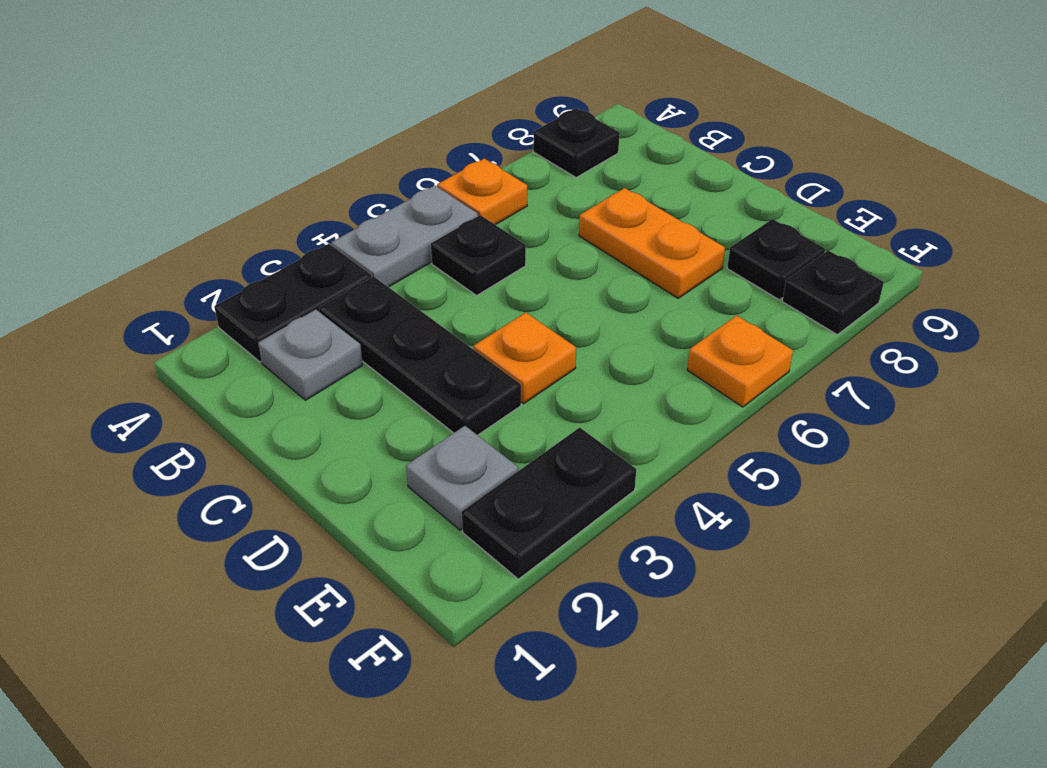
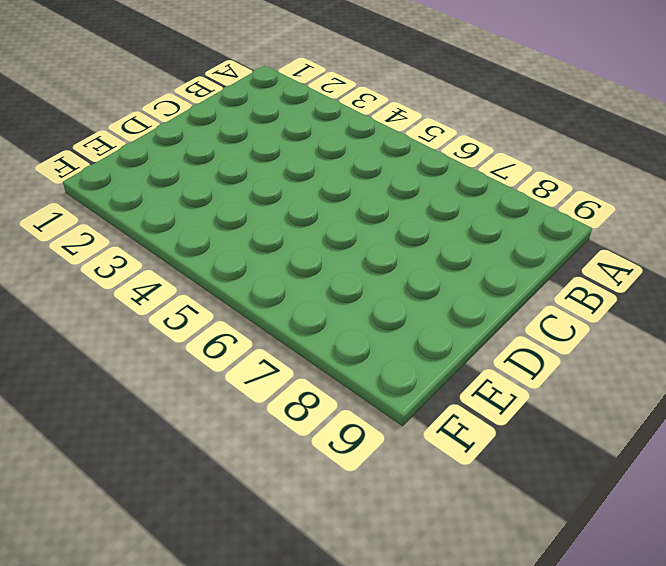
none -> black plate A2:A3 level 1
none -> grey plate A4:A5 level 1
none -> orange plate A6 level 1

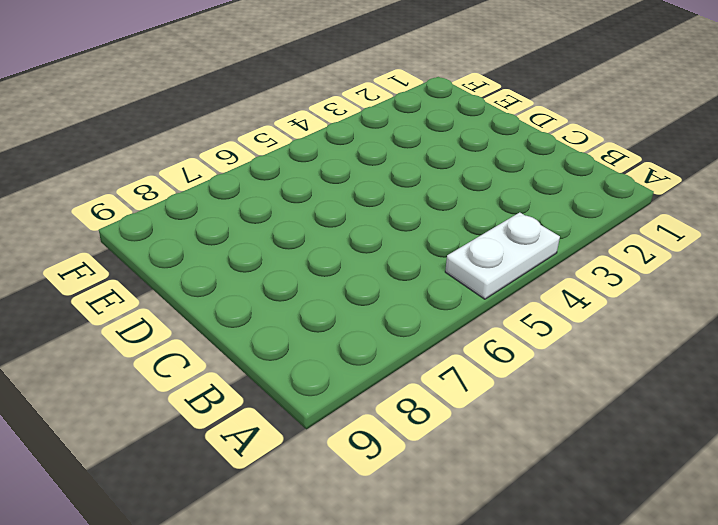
white plate A4:A5 level 1 -> grey plate A4:A5 level 1
none -> black plate A2:A3 level 1
none -> orange plate A6 level 1
none -> black plate A8 level 1

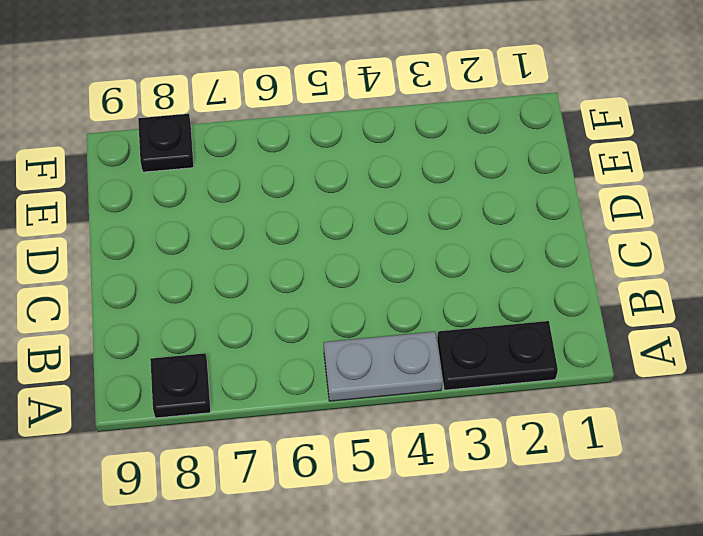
none -> orange plate A6 level 1
none -> grey plate B2 level 1
none -> black plate B3:D3 level 1

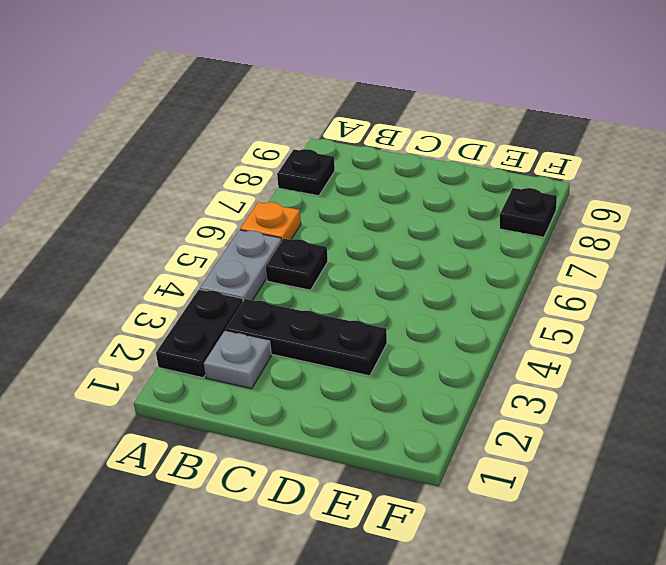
none -> orange plate C7:D7 level 1
none -> orange plate D4 level 1
none -> grey plate E2 level 1

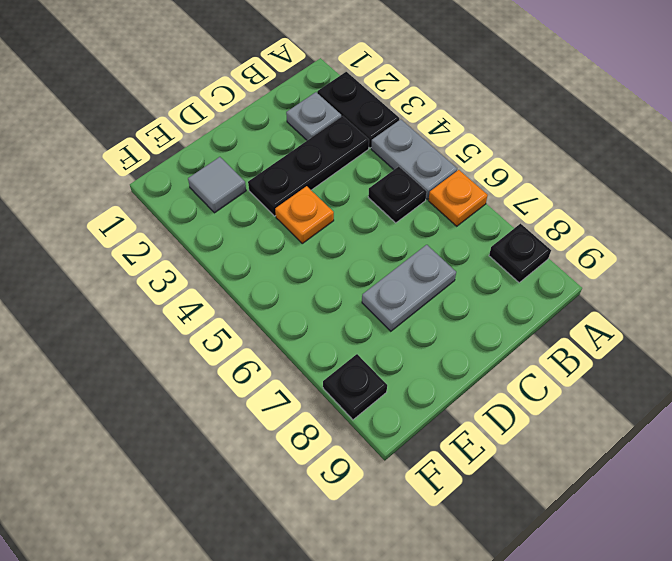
grey plate C7:D7 level 1 -> orange plate C7:D7 level 1
grey tile E2 level 1 -> grey plate E2 level 1
none -> black plate E8 level 1
none -> black plate F2:F3 level 1
none -> orange plate F6 level 1

